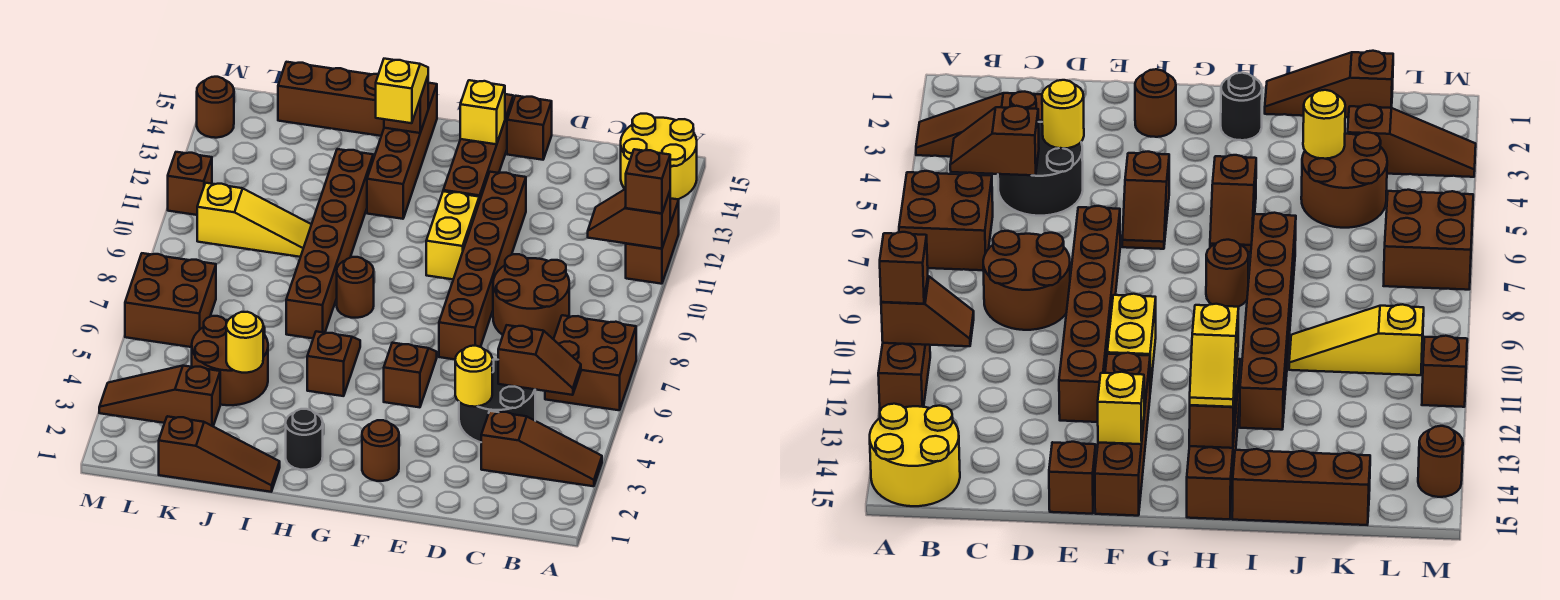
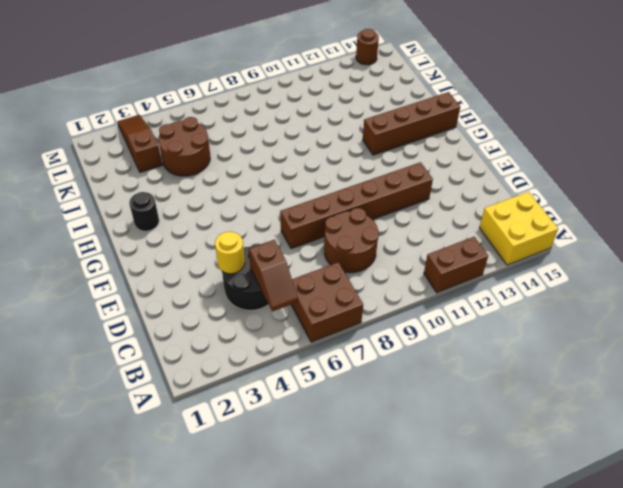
yellow brick A14:B15 level 1 -> yellow round brick A14:B15 level 1
none -> brown slope A3:C3 level 1 top C
none -> brown brick E15 level 1
none -> brown round brick F2 level 1
none -> brown slope F5:F6 level 1 top 5

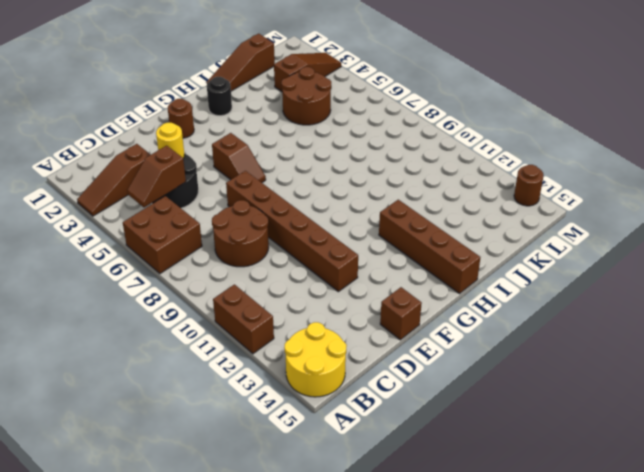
none -> yellow brick F10:F11 level 1
none -> brown brick F12:F15 level 1
none -> brown slope H5:H6 level 1 top 5
none -> brown round brick H8 level 1

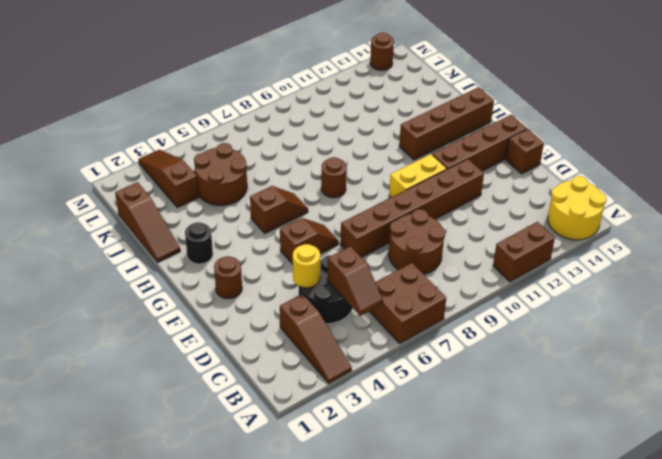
none -> brown brick I7:I12 level 1
none -> brown brick I15:K15 level 1
none -> yellow slope J10:L10 level 1 top L
none -> brown brick L6:M7 level 1

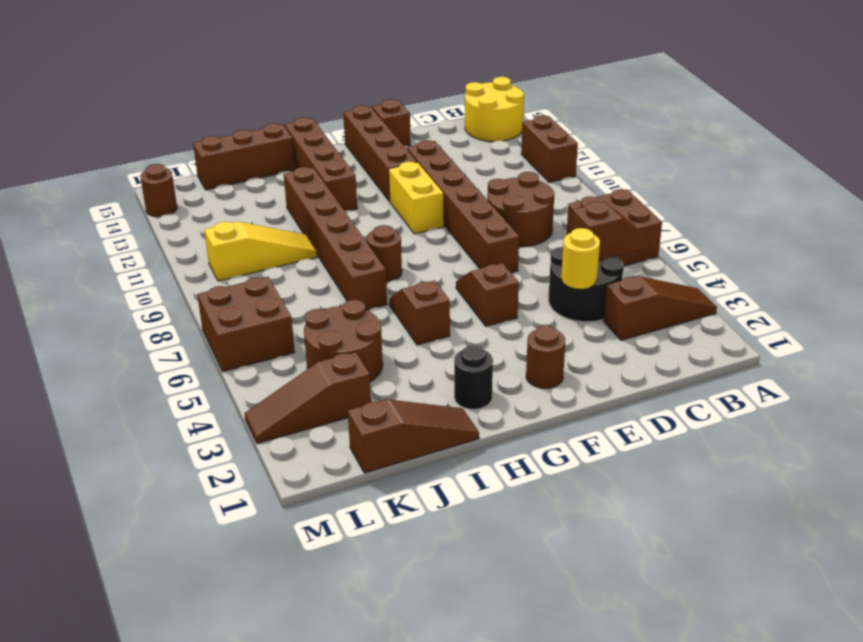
none -> brown brick M11 level 1
none -> brown slope A11:B11 level 2 top A
none -> yellow brick F14 level 2
none -> brown brick H14 level 2

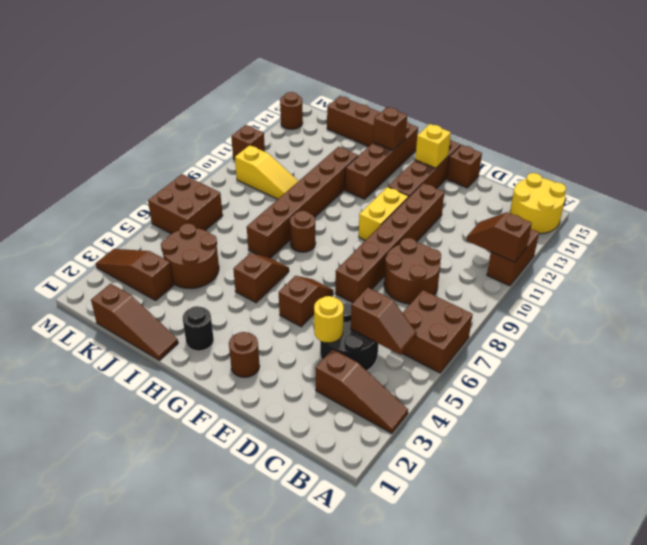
none -> yellow round brick J4 level 2
none -> brown brick A11 level 3
none -> yellow slope H13:H14 level 3 top 13

